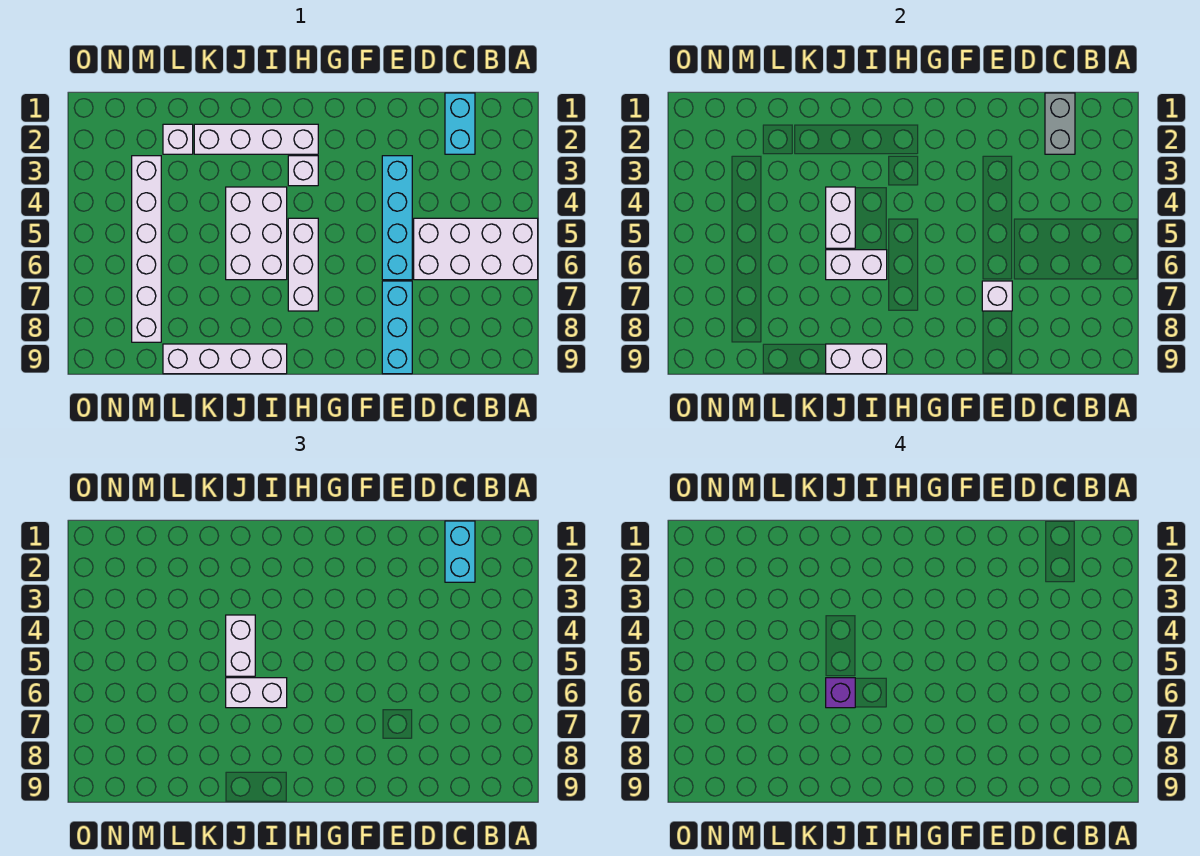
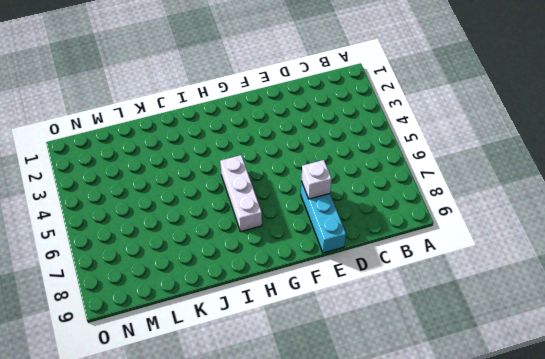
none -> white brick A5:D6 level 1
none -> cyan brick C1:C2 level 1
none -> cyan brick E3:E6 level 1

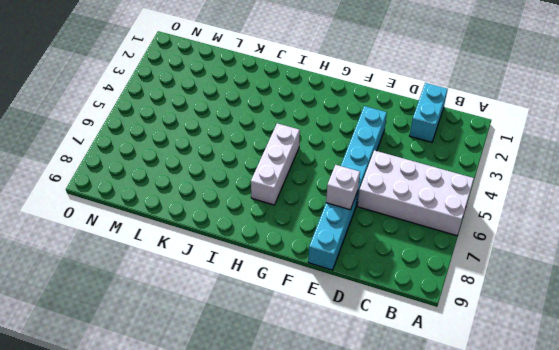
none -> white brick H2:K2 level 1
none -> white brick H3 level 1
none -> white brick I4:J6 level 1

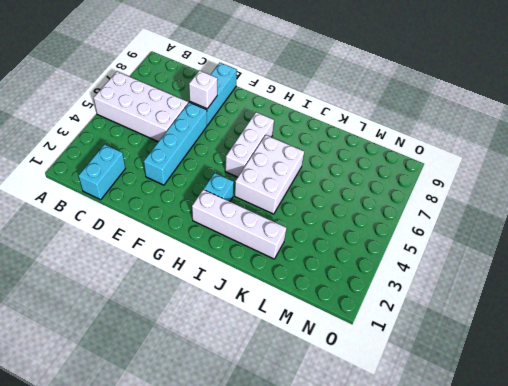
cyan brick H3 level 1 -> white brick H3 level 1
none -> white brick I9:L9 level 1
none -> white brick L2 level 1
none -> white brick M3:M8 level 1

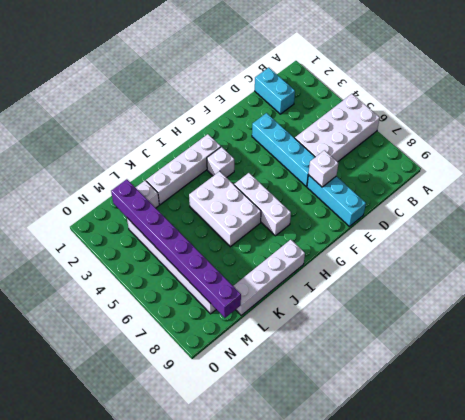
purple brick M2:M9 level 2 -> none
none -> grey brick C1:C2 level 2
none -> white brick I6:J6 level 2
none -> white brick I9:J9 level 2

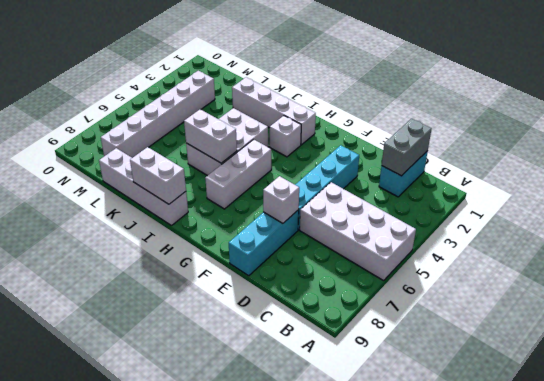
none -> white brick L2 level 1
none -> white brick J4:J5 level 2
none -> cyan brick C1:C2 level 3

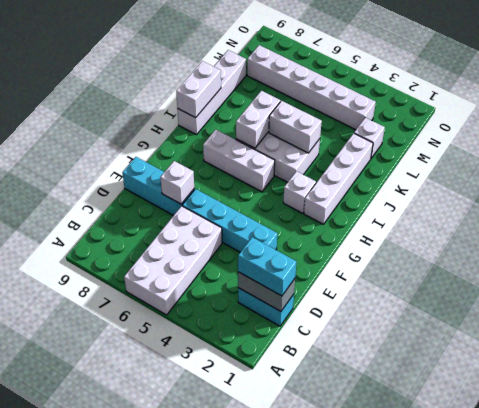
none -> white brick I6:J6 level 3
none -> white brick J4:J5 level 3
none -> purple brick J6 level 4

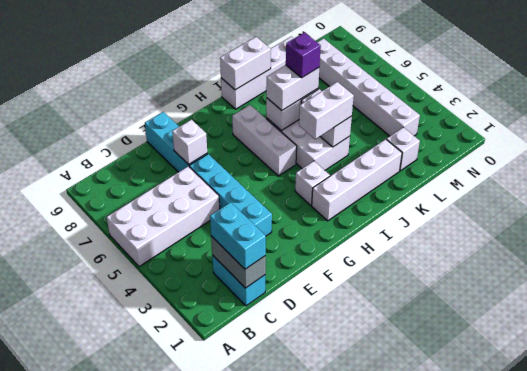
white brick I4:J4 level 3 -> white brick J4:J5 level 3

